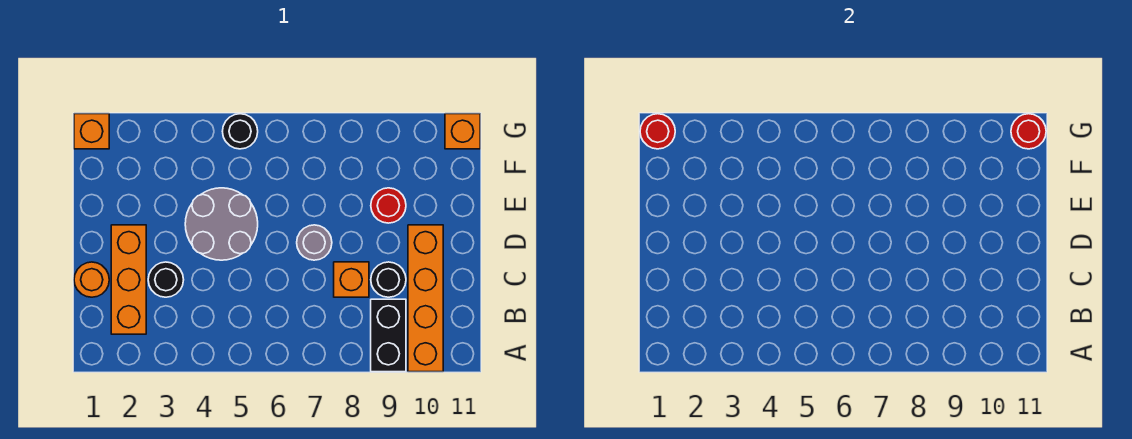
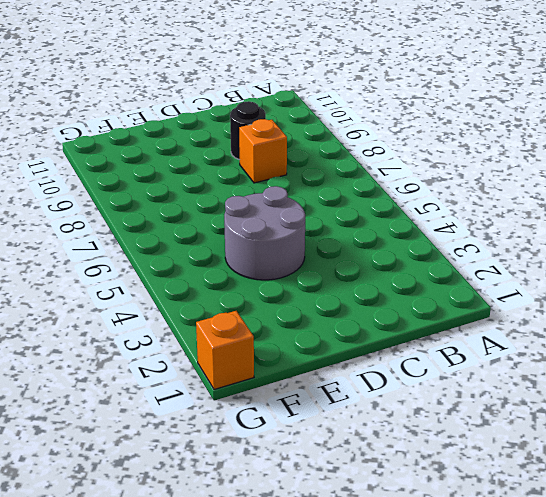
none -> black brick A9:B9 level 1
none -> orange brick A10:D10 level 1
none -> orange brick B2:D2 level 1

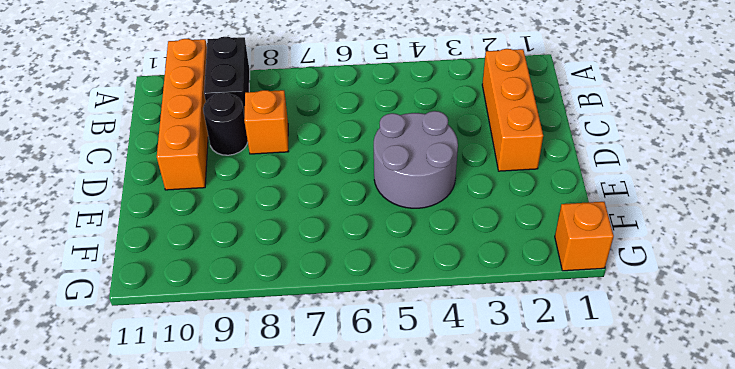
none -> orange round brick C1 level 1
none -> black round brick C3 level 1
none -> grey round brick D7 level 1

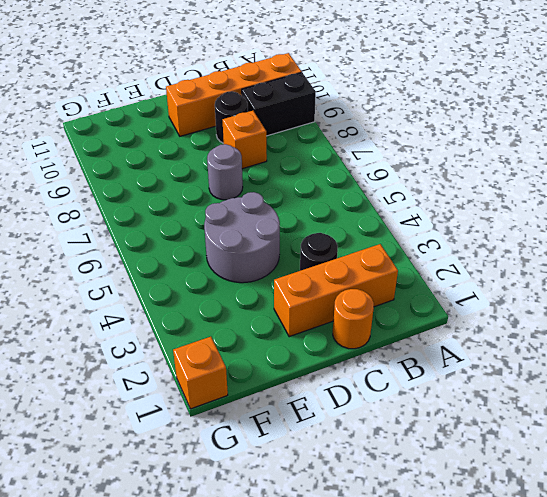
none -> red round brick E9 level 1
none -> black round brick G5 level 1
none -> orange brick G11 level 1

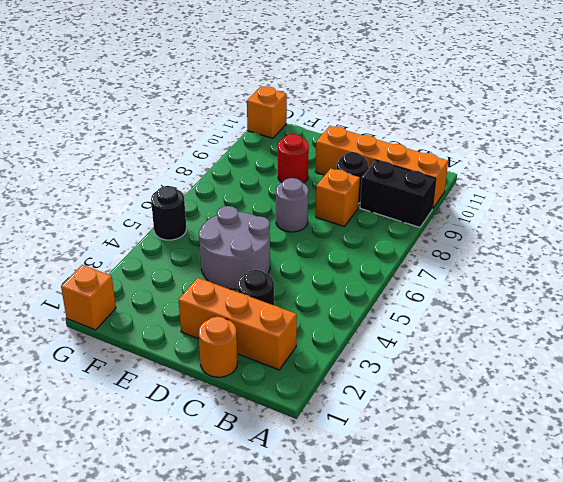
none -> red round brick G1 level 2
none -> red round brick G11 level 2

